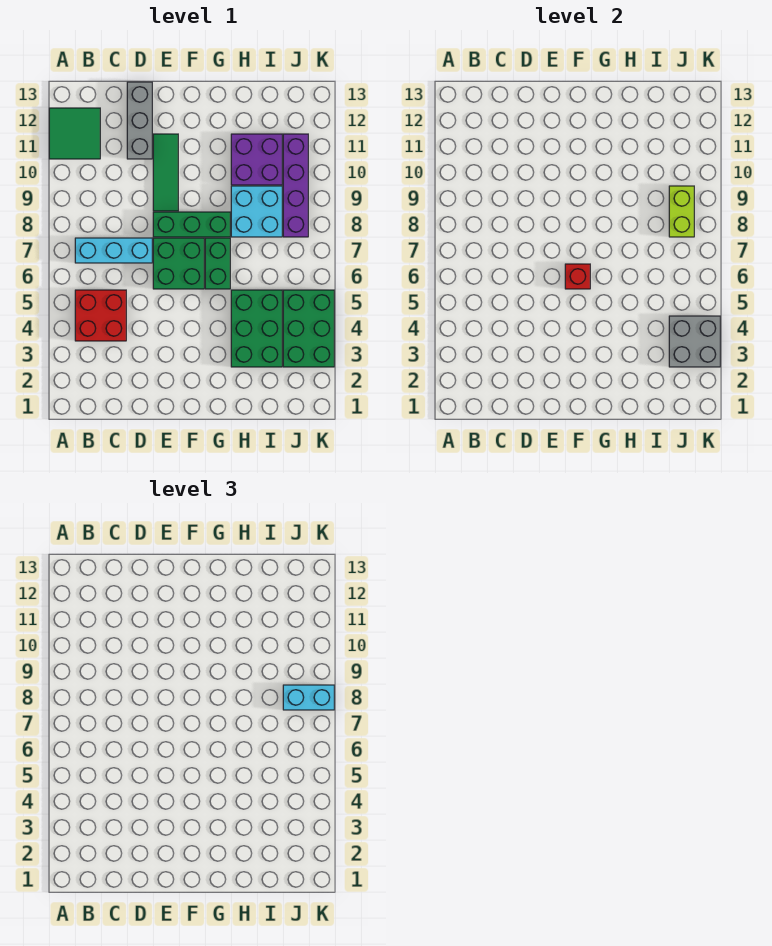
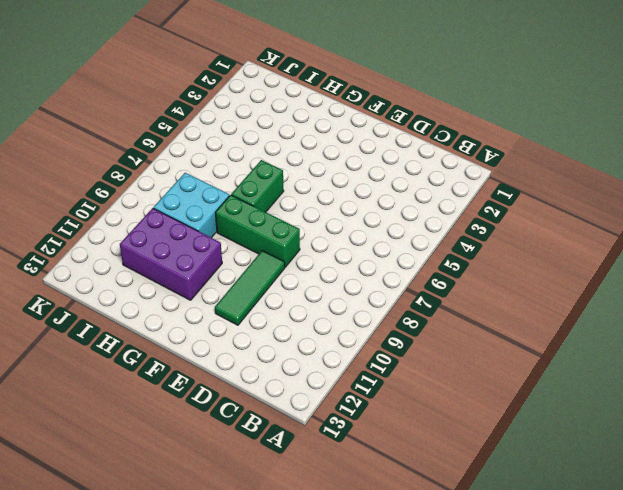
purple brick G10:I11 level 1 -> purple brick H10:I11 level 1
none -> green tile A11:B12 level 1
none -> red brick B4:C5 level 1
none -> cyan brick B7:D7 level 1

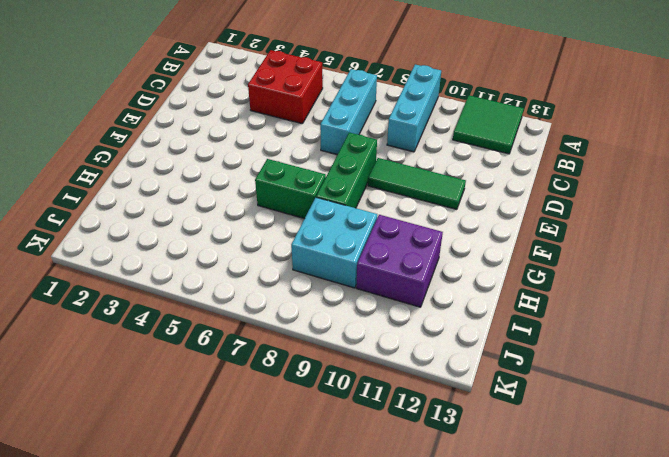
cyan brick A9:C9 level 1 -> none
none -> grey brick D11:D13 level 1
none -> green brick E6:F7 level 1
none -> green brick H3:I5 level 1

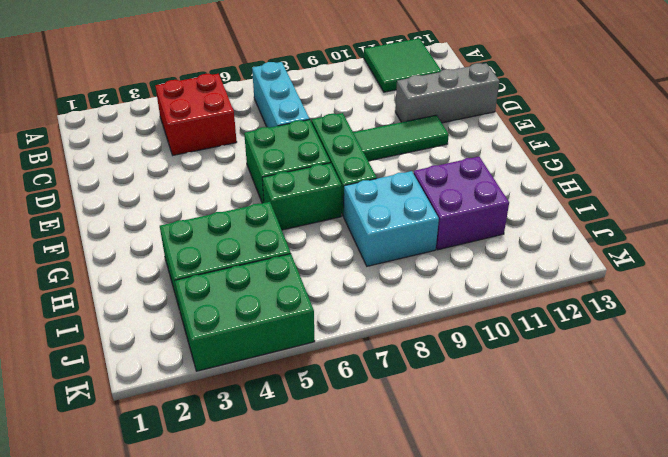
none -> purple brick J8:J11 level 1
none -> red brick F6 level 2
none -> grey brick J3:K4 level 2

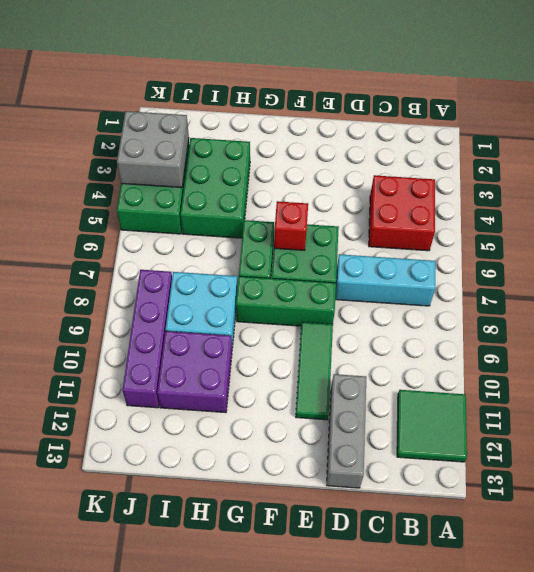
none -> lime brick J8:J9 level 2
none -> cyan brick J8:K8 level 3

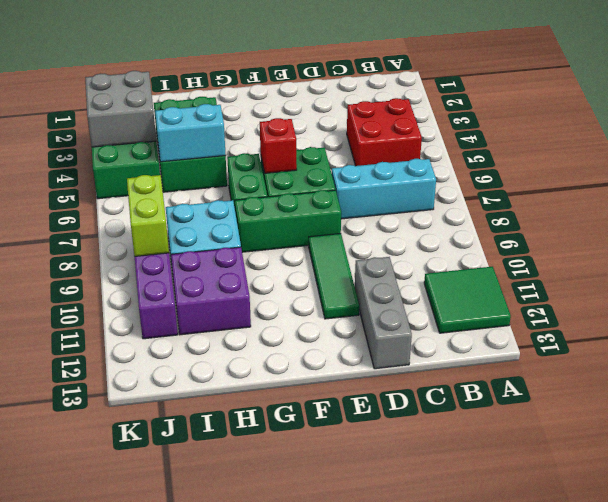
cyan brick H5:I5 level 2 -> cyan brick J8:K8 level 3

